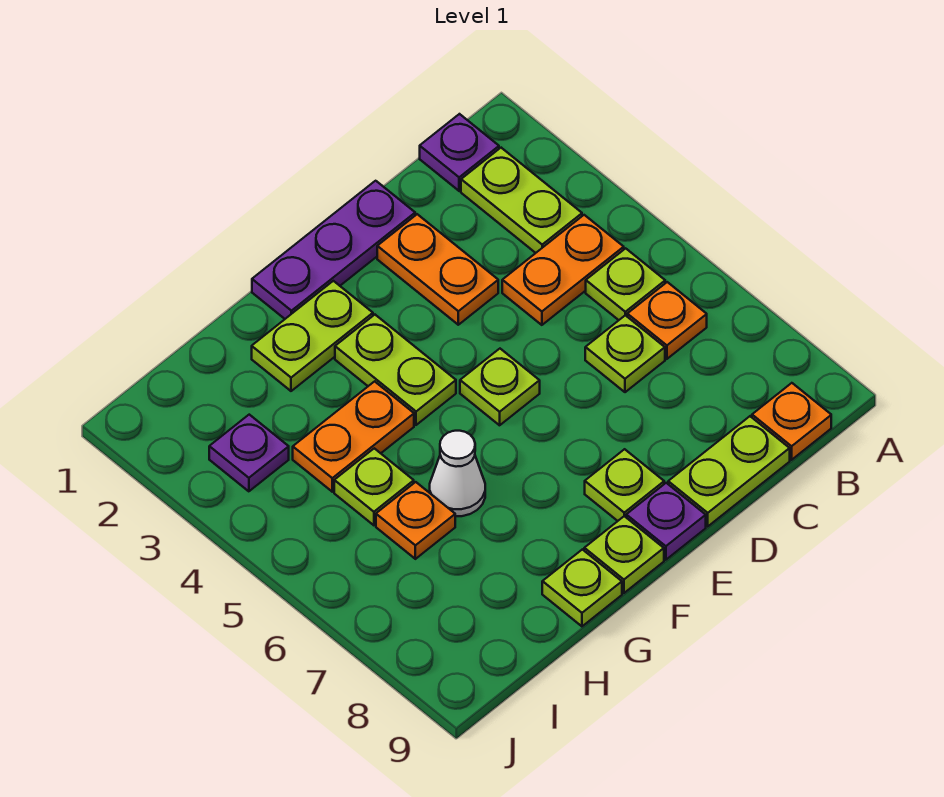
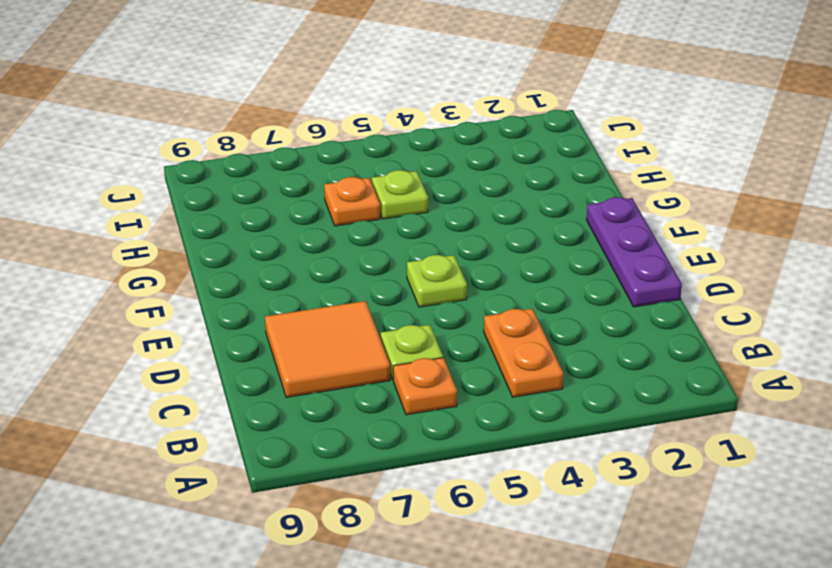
orange tile C7:D8 level 1 -> none
none -> purple plate B1 level 1
none -> lime plate B2:B3 level 1
none -> lime plate B5 level 1

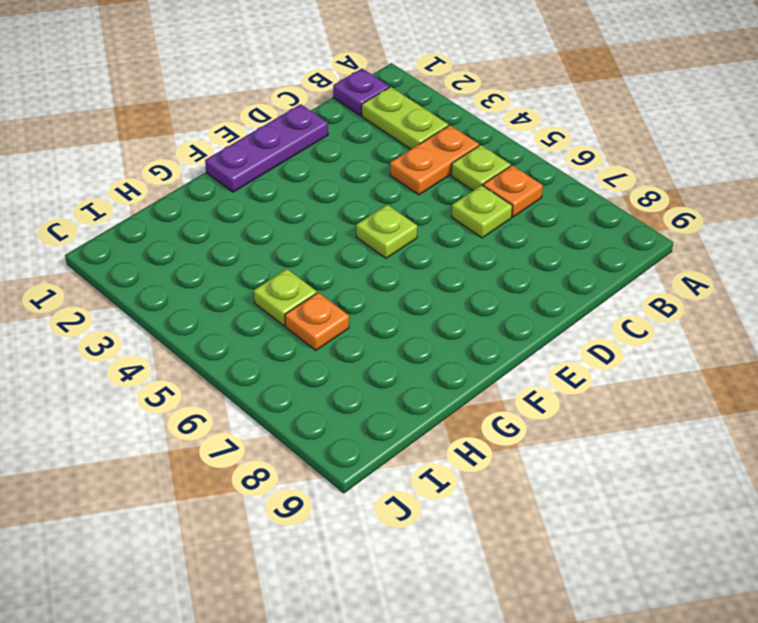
none -> orange plate B9 level 1
none -> lime plate C9:D9 level 1
none -> orange plate D2:D3 level 1

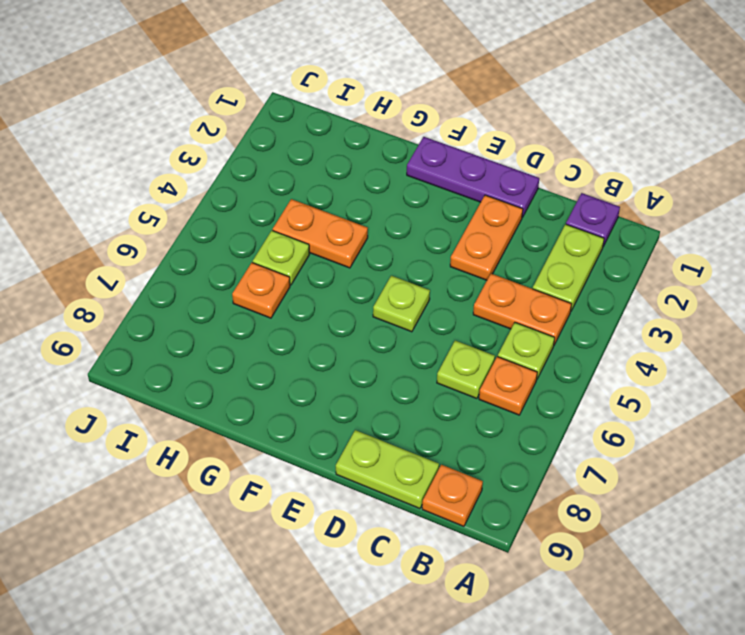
none -> lime plate E8 level 1
none -> purple plate E9 level 1
none -> lime plate F2:G2 level 1

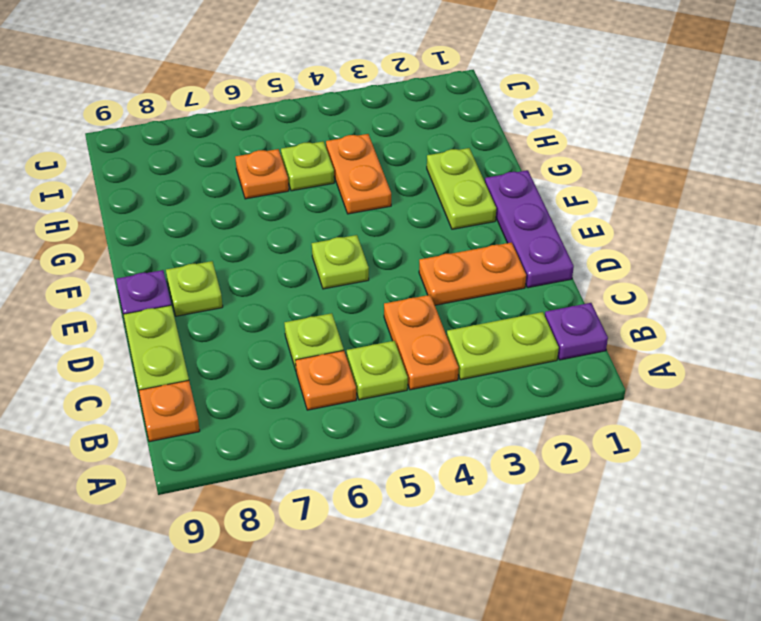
none -> lime plate F3:F4 level 1
none -> lime plate F9 level 1
none -> white cone G6 level 1

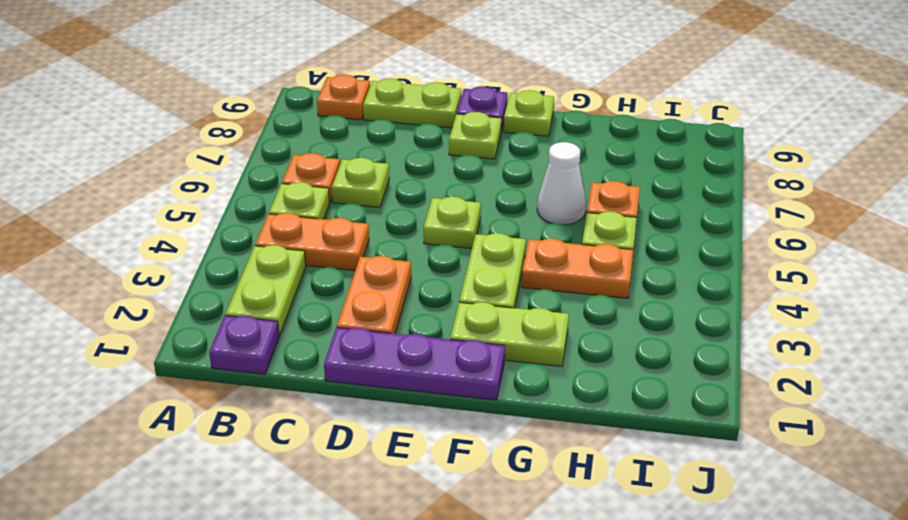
none -> lime plate G9 level 1
none -> purple plate I3 level 1

